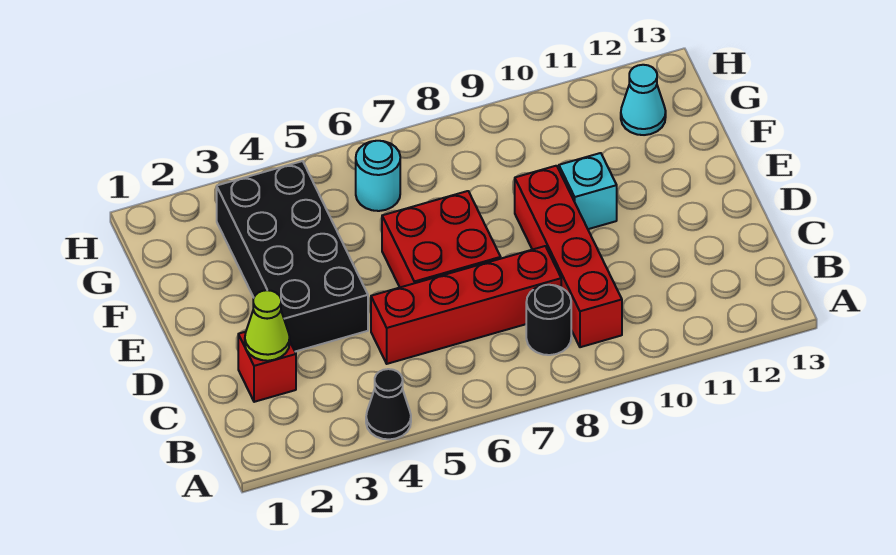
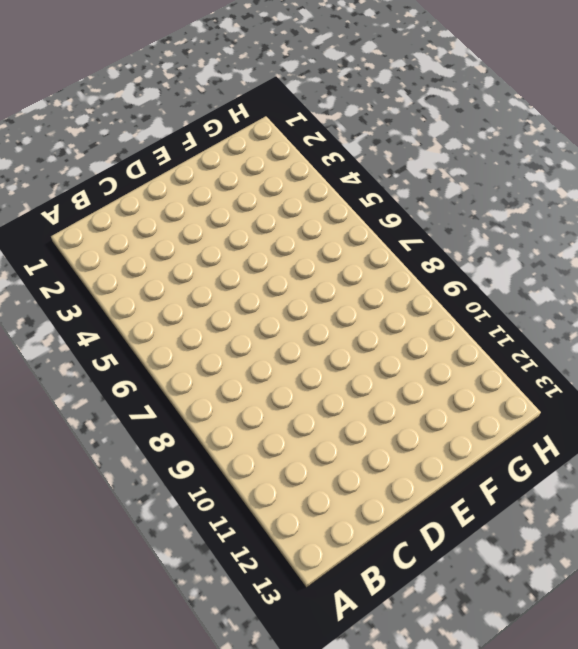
none -> black cone A4 level 1
none -> black round brick B8 level 1

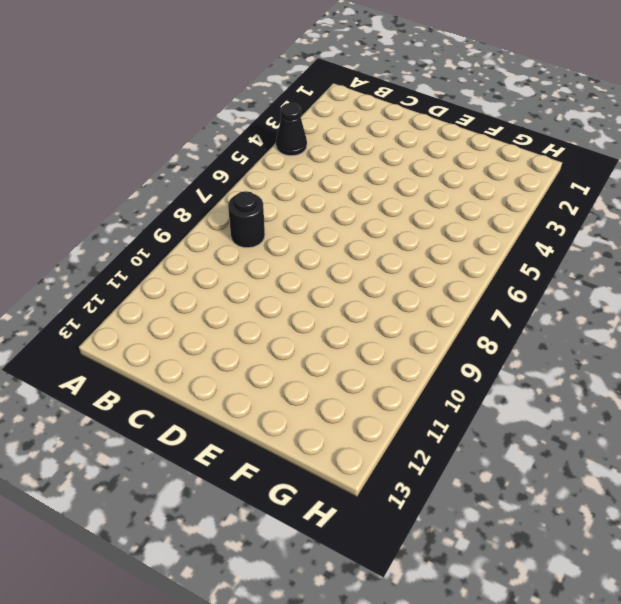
none -> red brick B9:E9 level 1
none -> red brick C2 level 1

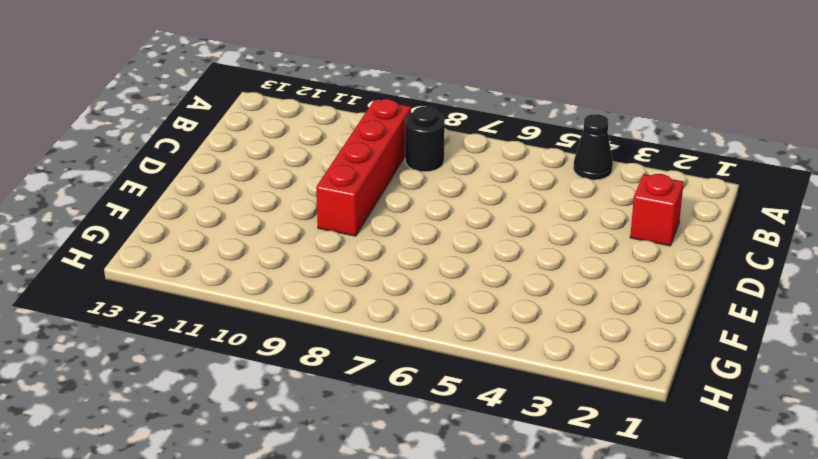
none -> red brick C5:C8 level 1
none -> black brick D3:G4 level 1

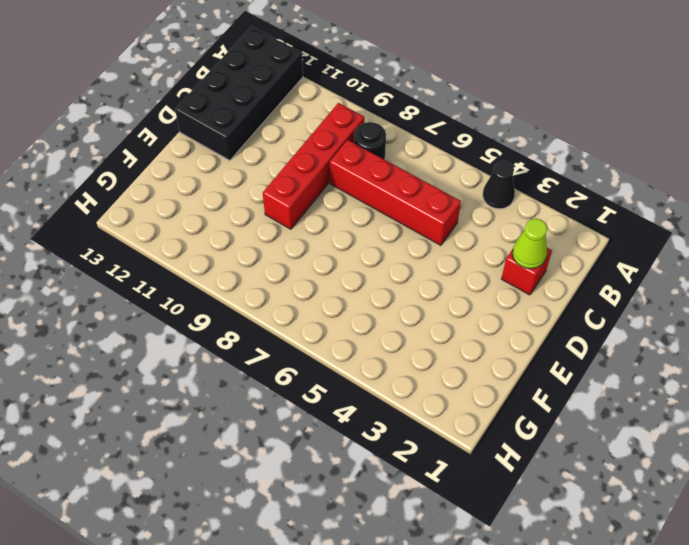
black brick A12:D13 level 1 -> black brick D3:G4 level 1
none -> red brick D6:E7 level 1
none -> cyan brick E10 level 1

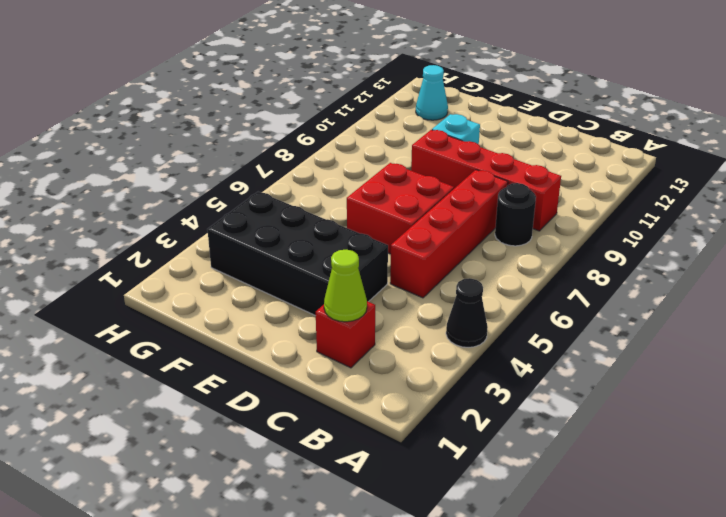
none -> cyan round brick G6 level 1

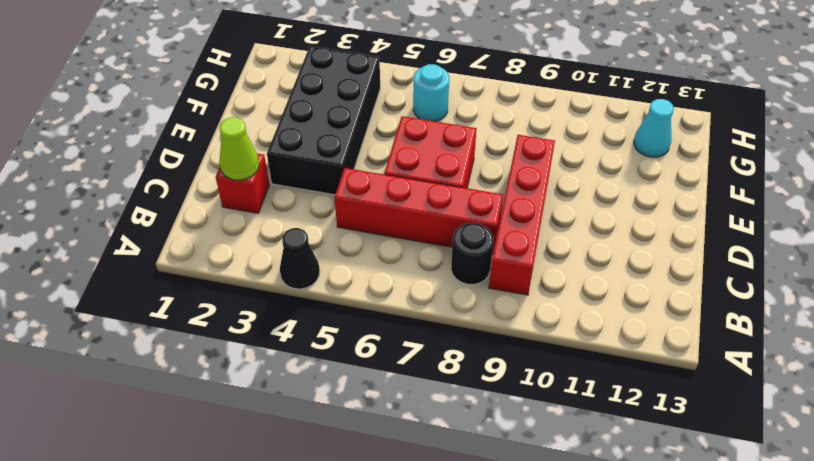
none -> cyan brick E10 level 1

